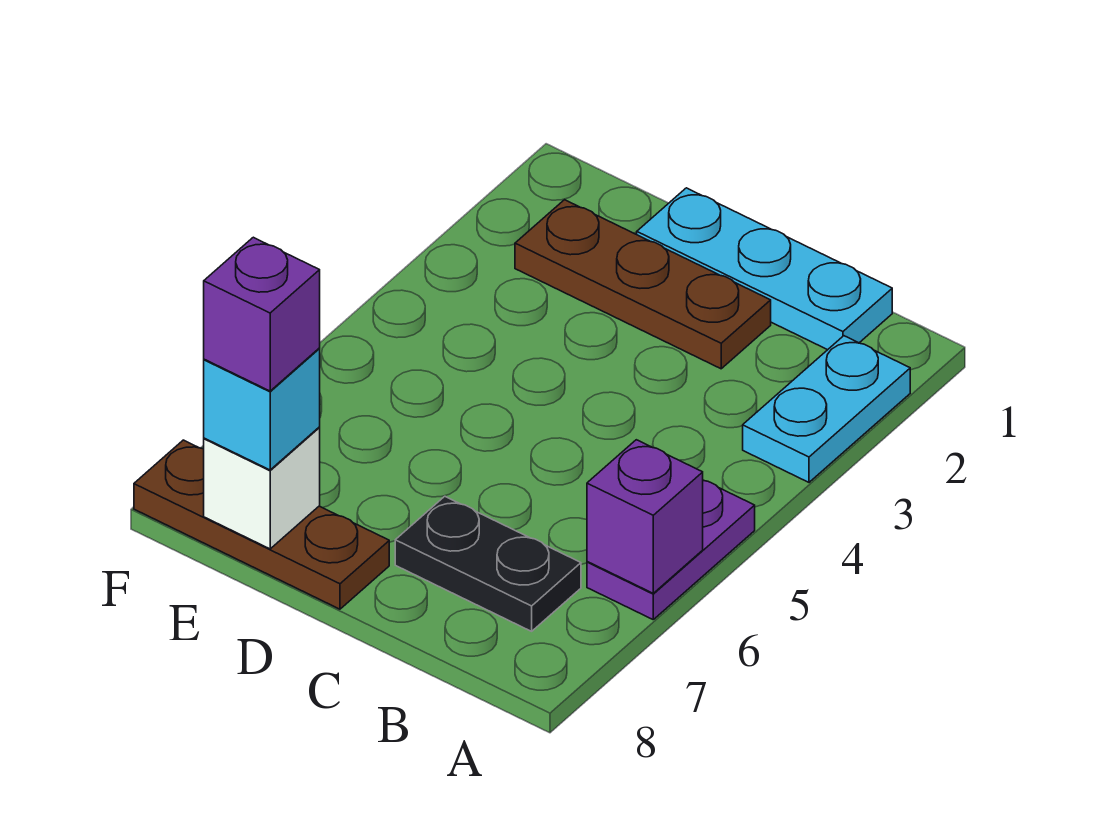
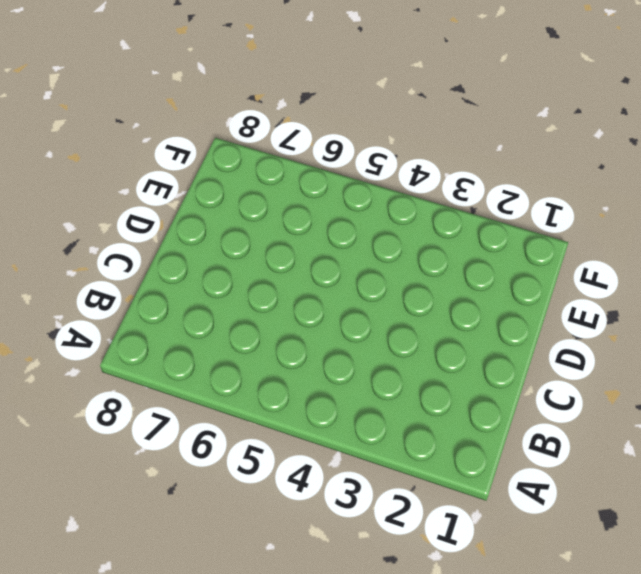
none -> cyan plate A2:A3 level 1
none -> purple plate A5:A6 level 1

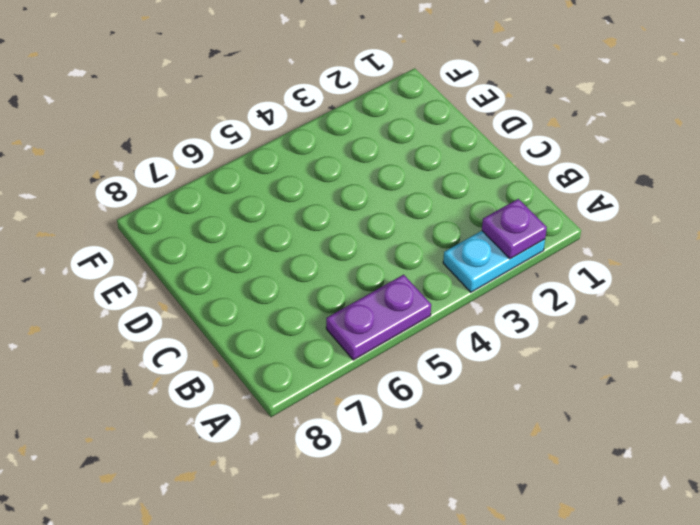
purple plate A2 level 2 -> none
none -> cyan plate B1:D1 level 1
none -> black plate B7:C7 level 1

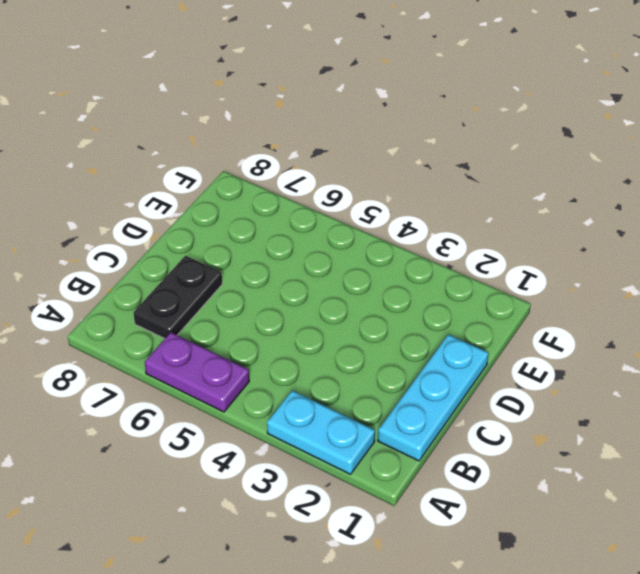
none -> brown plate C2:E2 level 1
none -> brown plate D8:F8 level 1

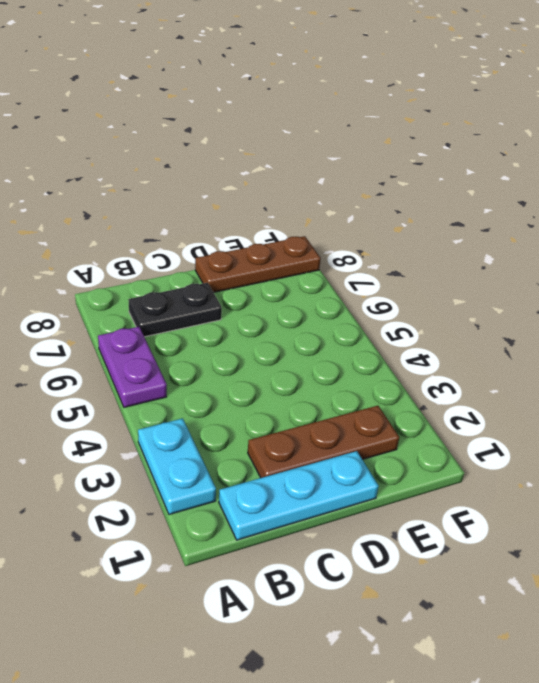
none -> purple brick A6 level 2
none -> white brick E8 level 2

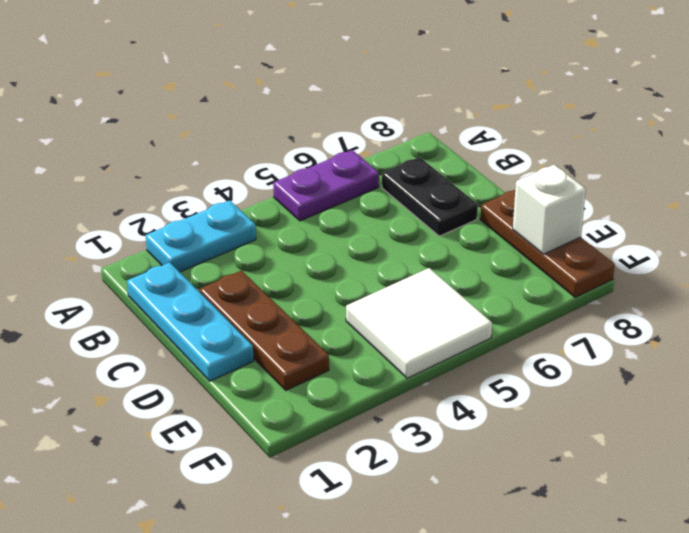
white tile E4:F5 level 1 -> none
none -> purple brick A6 level 2
none -> cyan brick E8 level 3

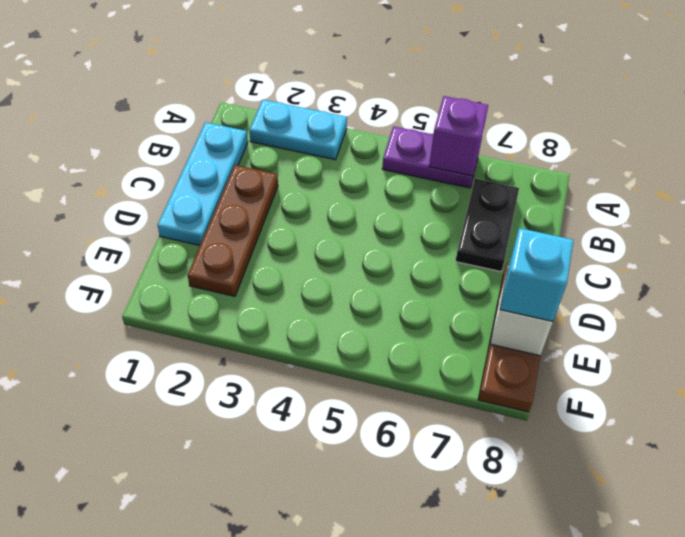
none -> purple brick E8 level 4

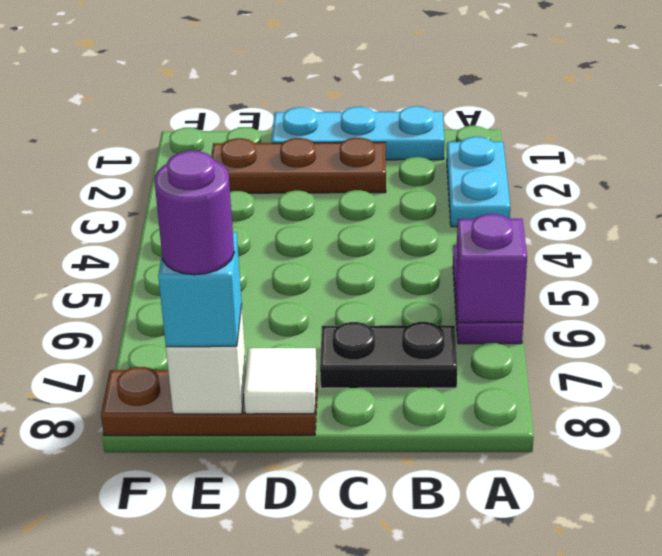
white tile D8 level 2 -> none
purple round brick E8 level 4 -> purple brick E8 level 4

